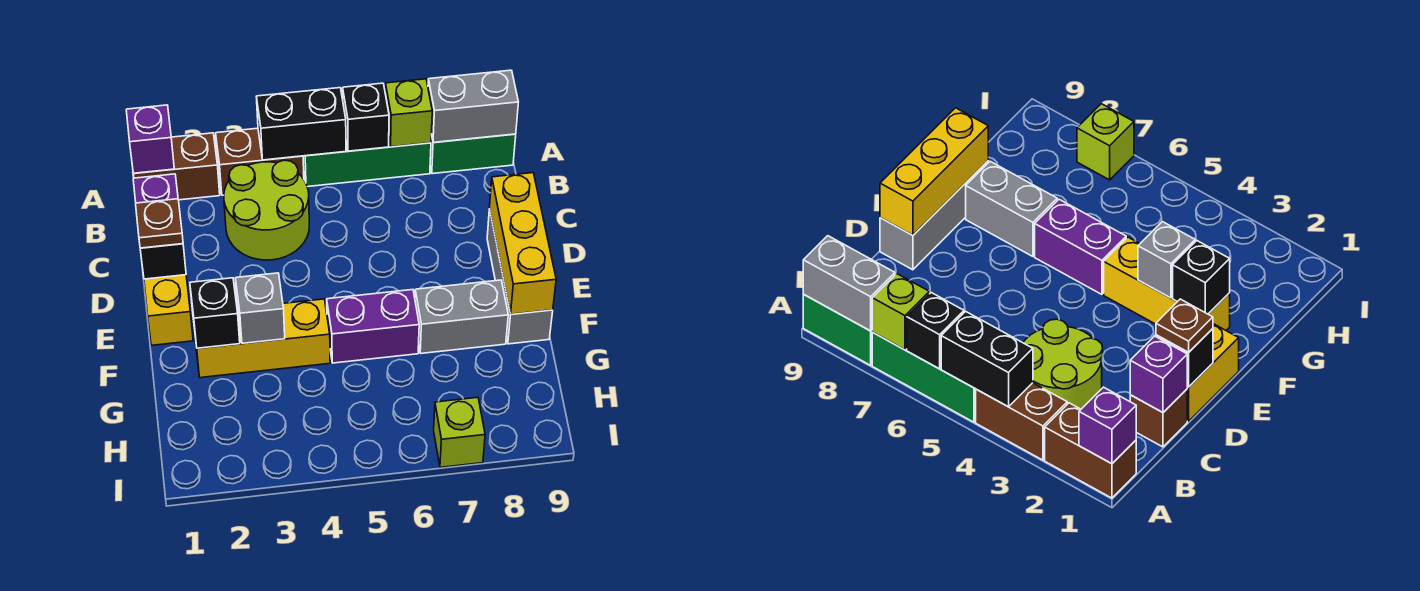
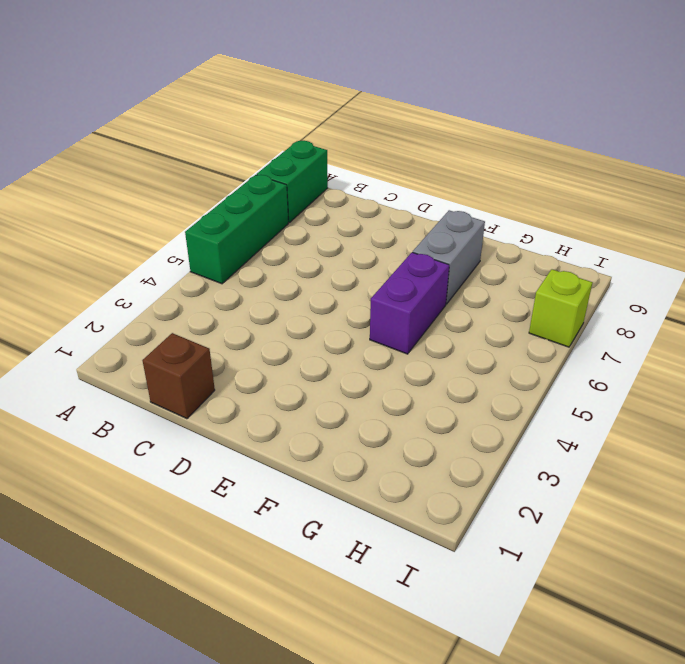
none -> brown brick A1:A2 level 1
none -> brown brick A3:A4 level 1
none -> lime round brick B3:C4 level 1

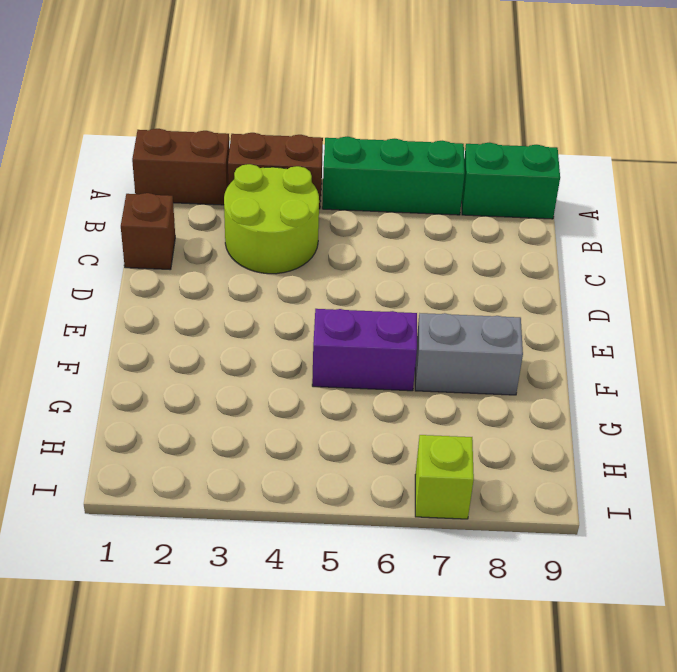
none -> yellow brick D1:E1 level 1
none -> grey brick D9:F9 level 1
none -> yellow brick F2:F4 level 1

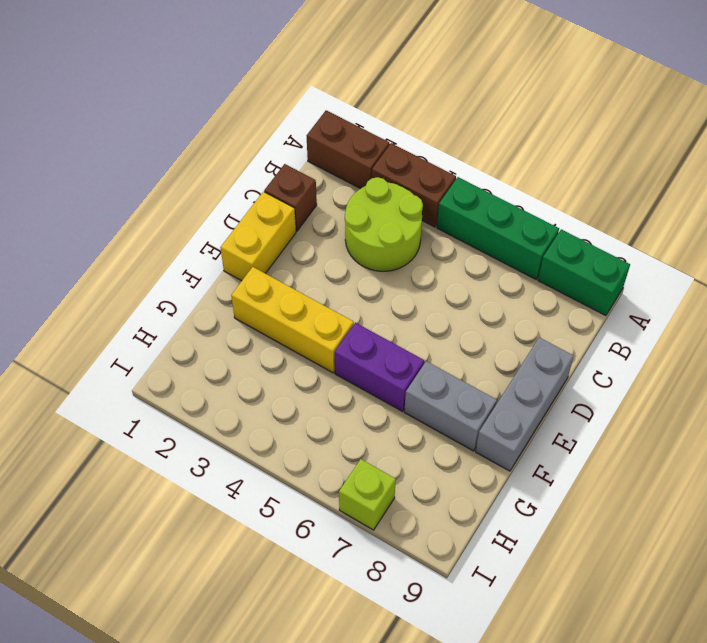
none -> purple brick A1 level 2
none -> black brick A4:A5 level 2
none -> black brick A6 level 2

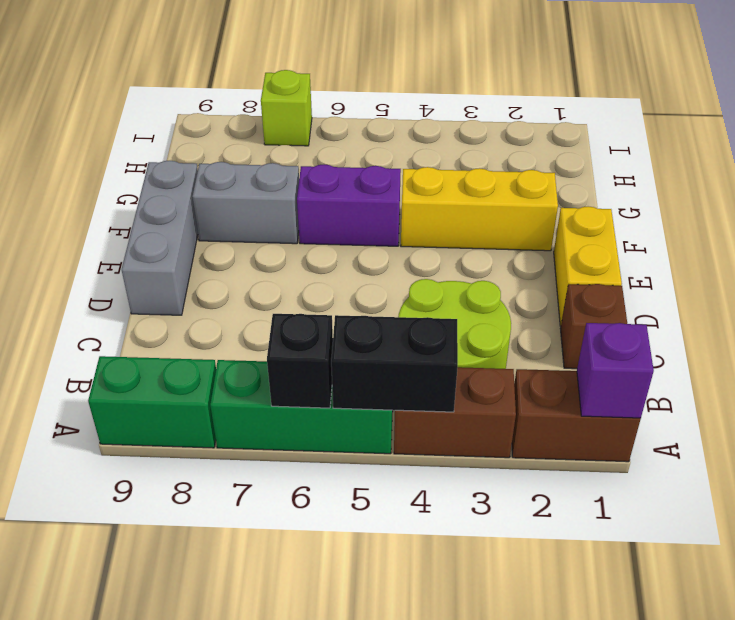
none -> lime brick A7 level 2
none -> grey brick A8:A9 level 2
none -> purple brick C1 level 2

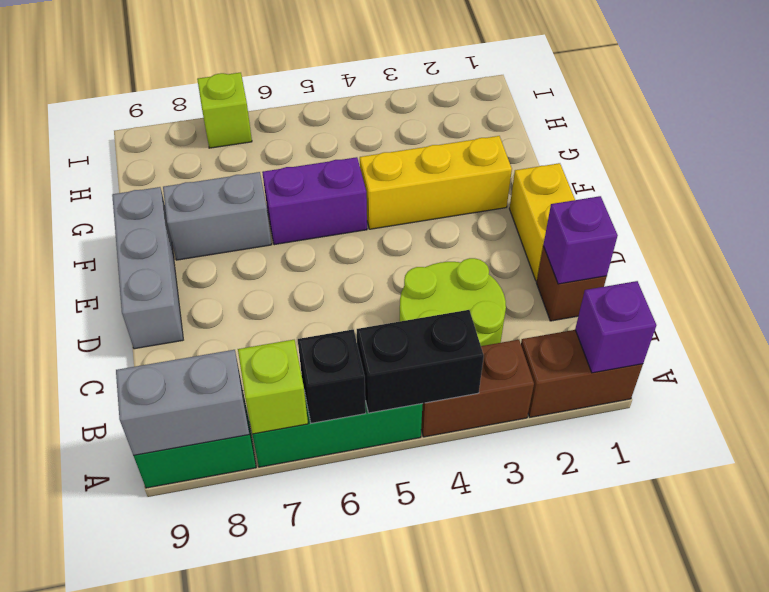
none -> black brick D1 level 2
none -> yellow brick D9:F9 level 2
none -> black brick F2 level 2

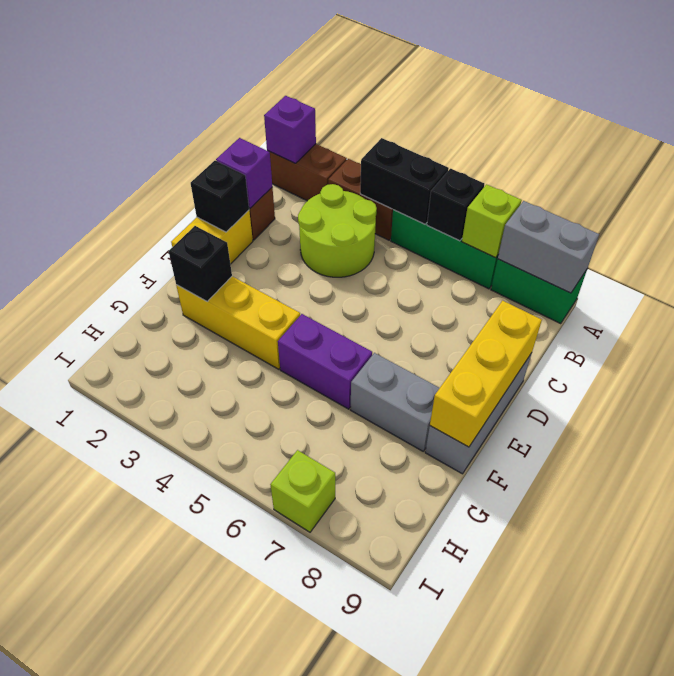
none -> grey brick F3 level 2
none -> brown plate D1 level 3

